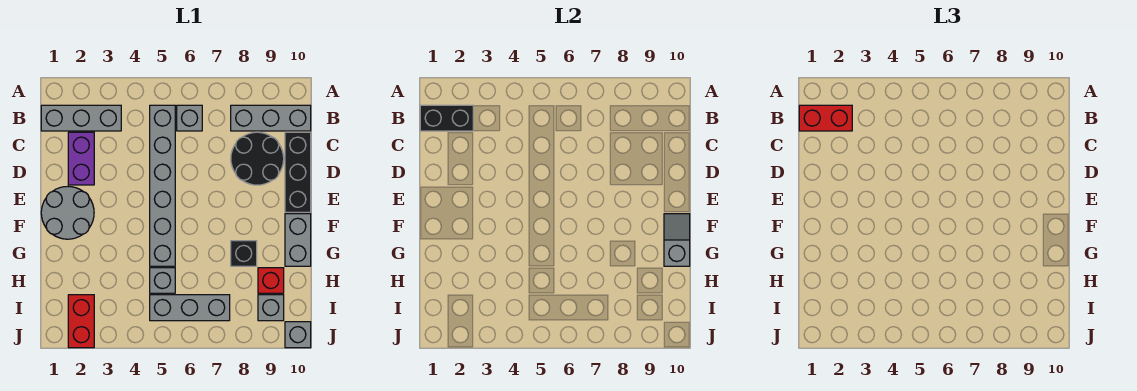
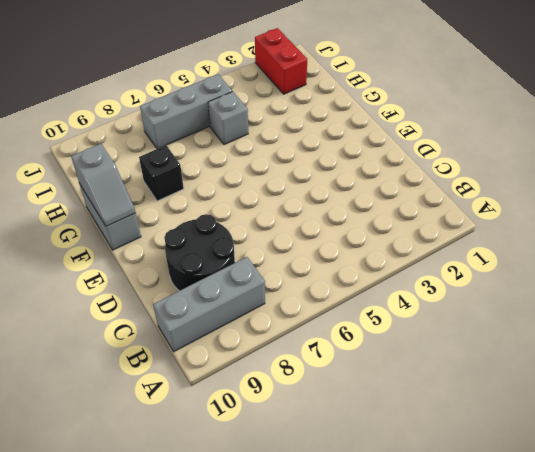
none -> grey brick B1:B3 level 1
none -> grey brick B5:G5 level 1
none -> grey brick B6 level 1

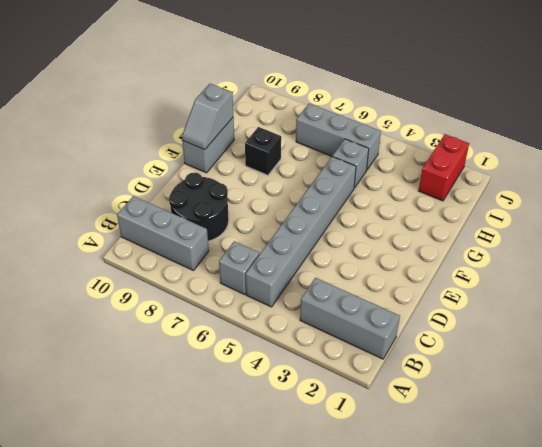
none -> purple brick C2:D2 level 1
none -> black brick C10:E10 level 1
none -> grey round brick E1:F2 level 1

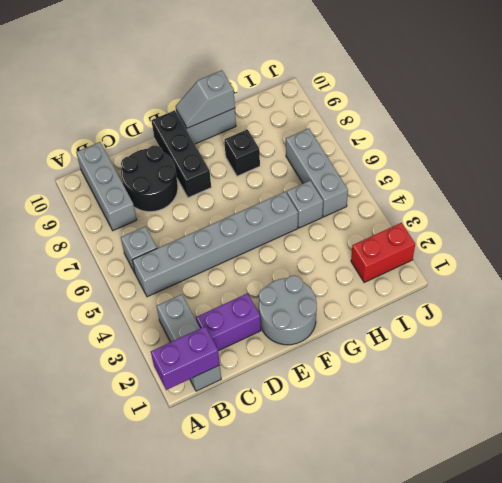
purple brick A1:B1 level 2 -> black brick B1:B2 level 2
black brick E8:E10 level 1 -> black brick C10:E10 level 1
none -> red brick H9 level 1
none -> grey brick I9 level 1
none -> grey brick J10 level 1

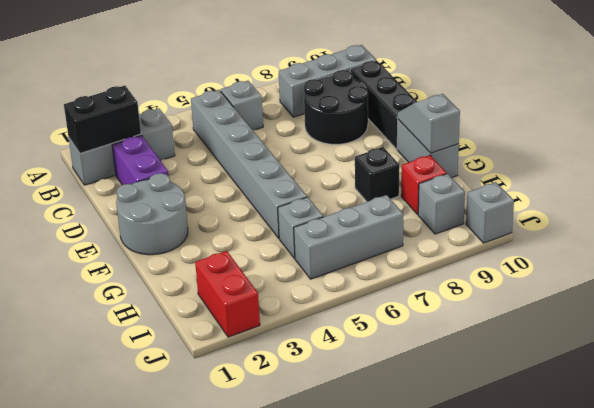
none -> red brick B1:B2 level 3

